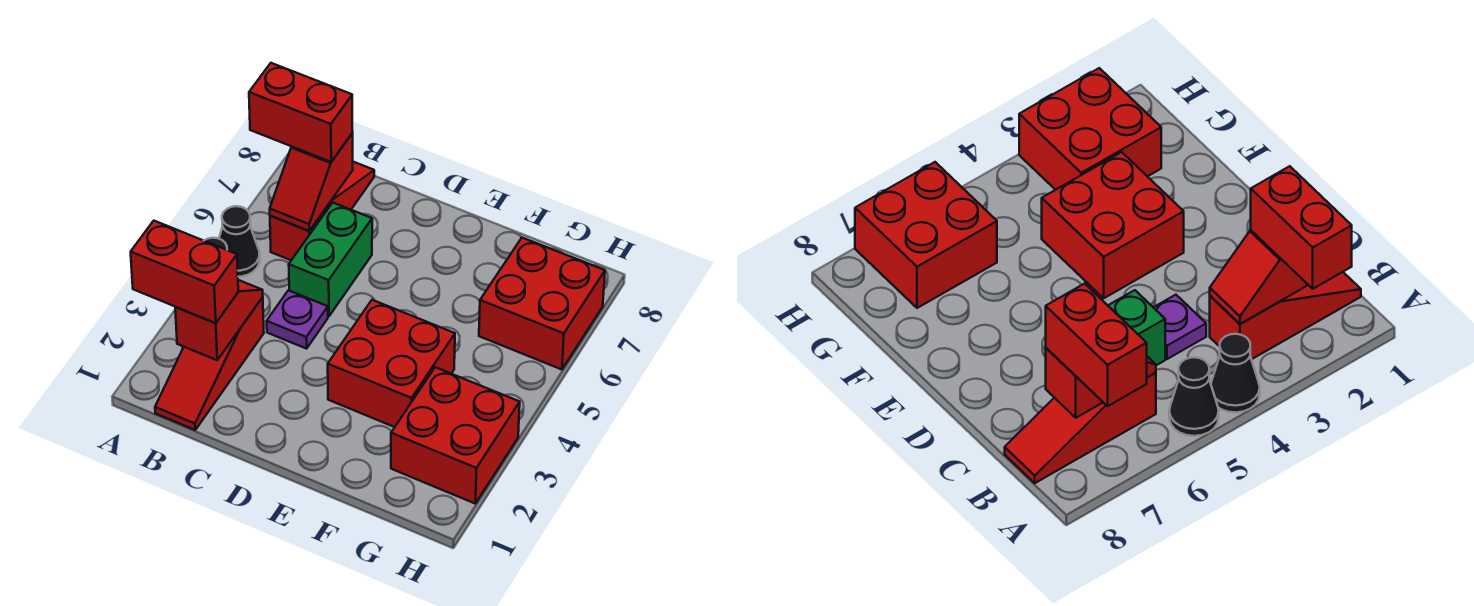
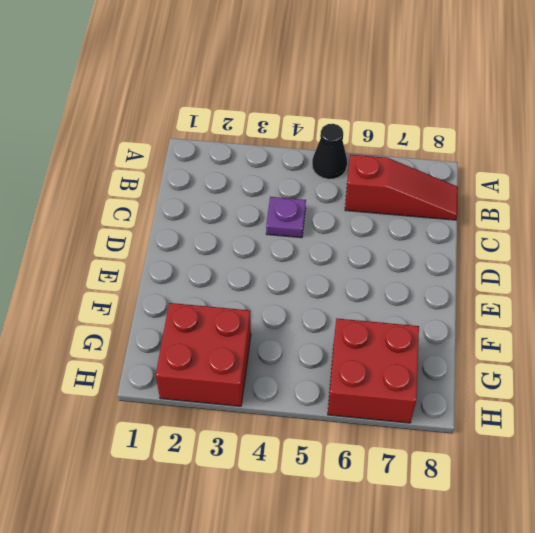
none -> black cone A4 level 1
none -> red slope B1:B3 level 1 top 3
none -> green brick C5:C6 level 1

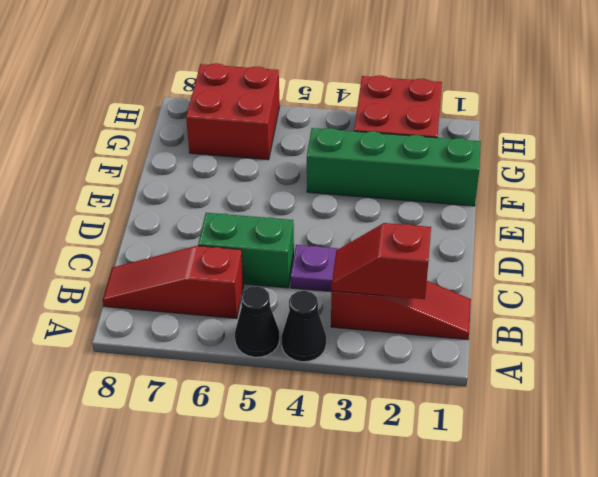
green brick F1:F4 level 1 -> red brick E3:F4 level 1
none -> red slope B6:B7 level 2 top 7
none -> red brick A2:B2 level 3
none -> red brick A7:B7 level 3

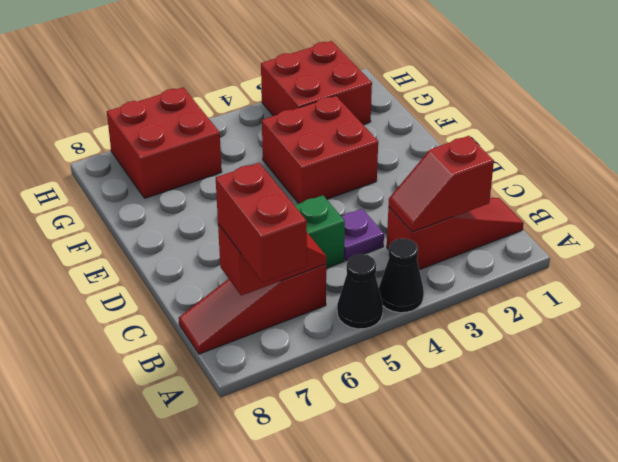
none -> red brick A2:B2 level 3

